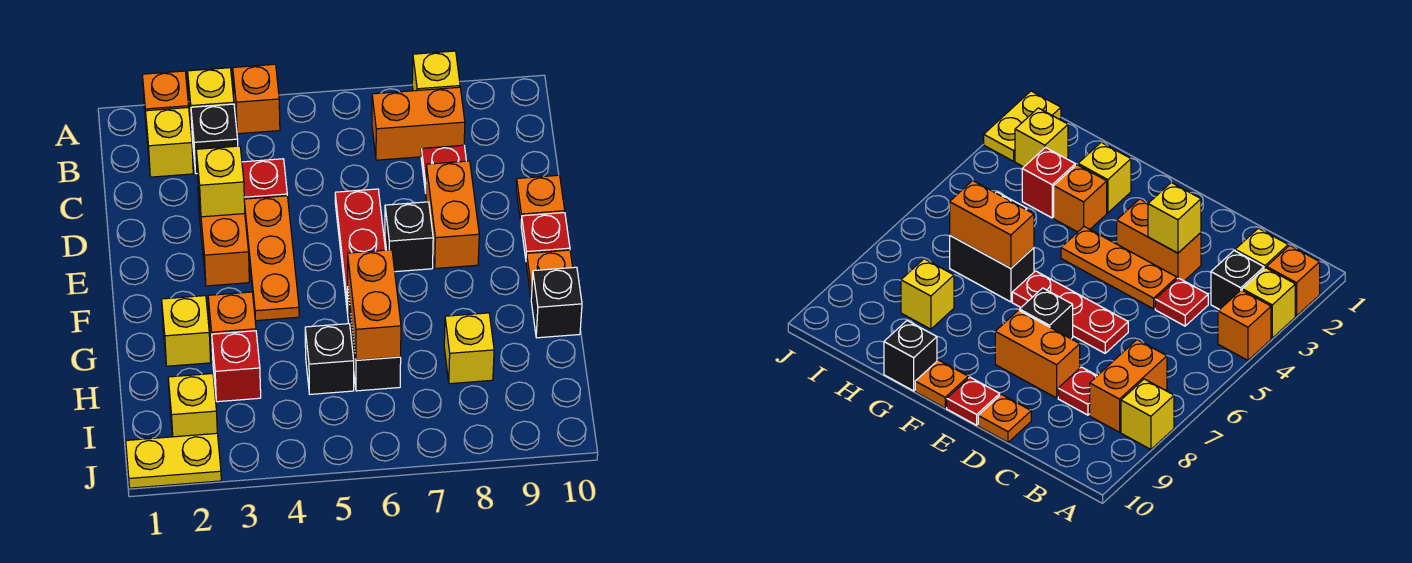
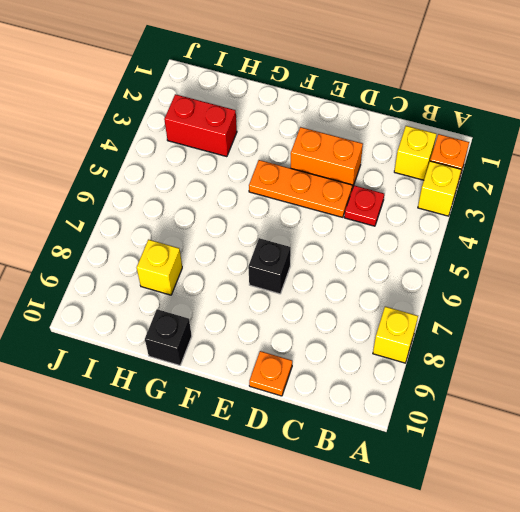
red brick H3:I3 level 1 -> red brick H3 level 1
none -> orange brick A4 level 1
none -> black brick B3 level 1
none -> orange brick B7:B8 level 1

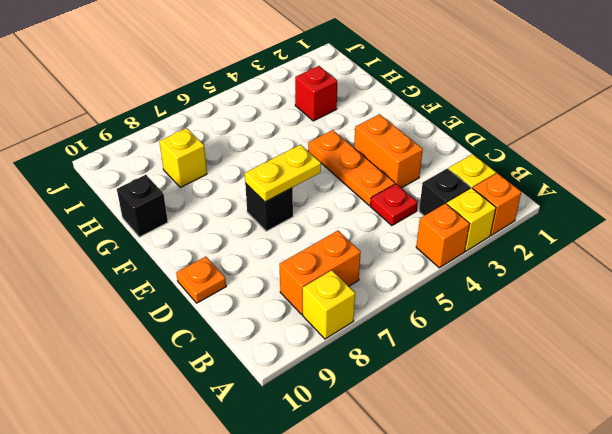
yellow plate E6:E7 level 2 -> yellow plate J1:J2 level 1
none -> red plate C8 level 1
none -> red plate D6:F6 level 1
none -> orange brick D8:E8 level 1

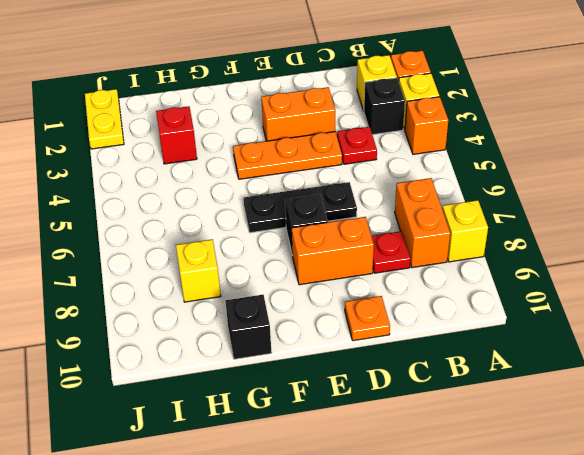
black plate D6:F6 level 1 -> red plate D6:F6 level 1
none -> red plate E10 level 1
none -> orange plate F10 level 1
none -> yellow brick G2 level 1

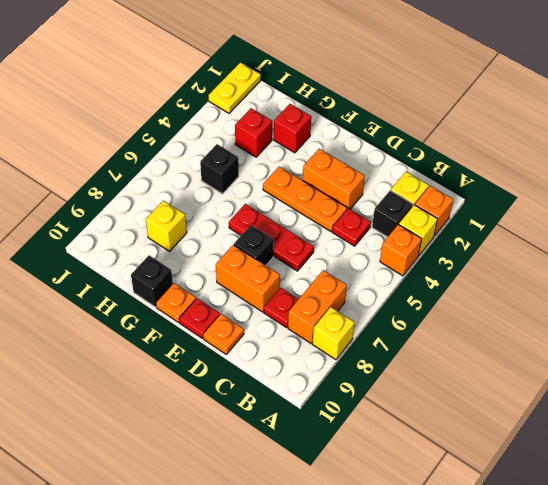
red brick G2 level 1 -> yellow brick G2 level 1
none -> orange brick G3 level 1
none -> black brick G6:H6 level 1
none -> yellow brick I2 level 1

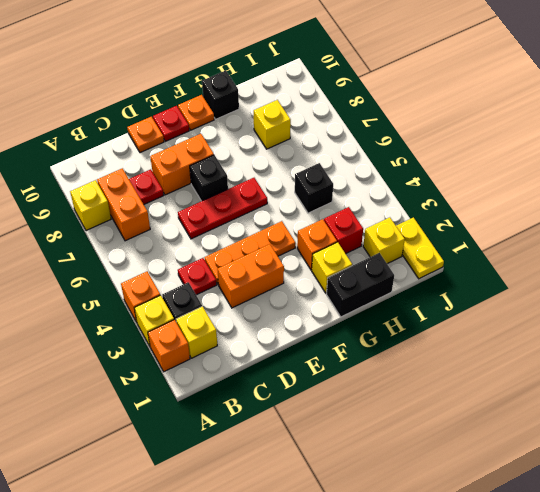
black brick G1:H1 level 1 -> black brick G6:H6 level 1
none -> yellow brick D3 level 2
none -> orange brick G6:H6 level 2

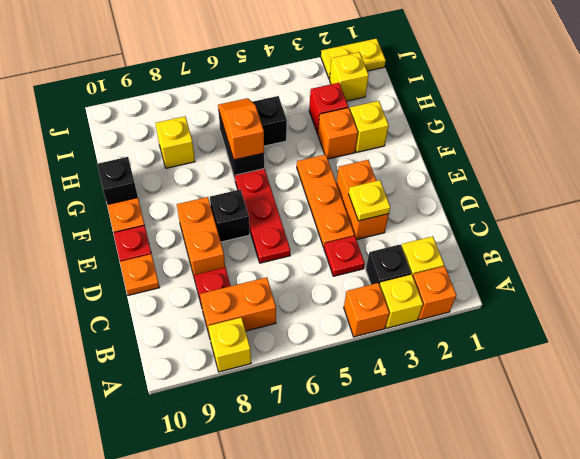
yellow plate D3 level 2 -> yellow brick D3 level 2
orange slope G6:H6 level 2 top G -> orange brick G6:H6 level 2

